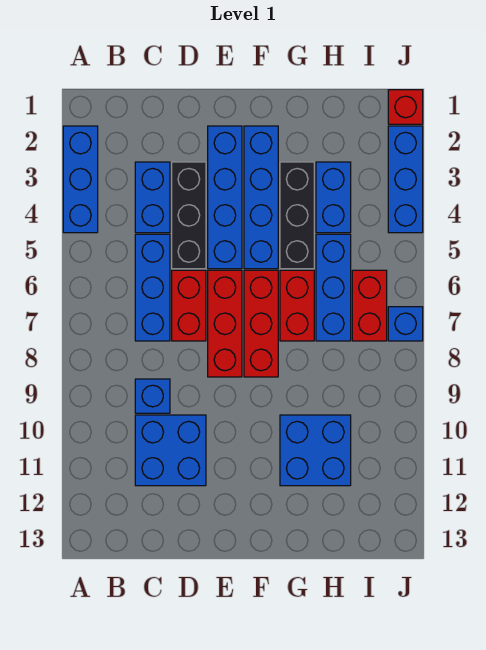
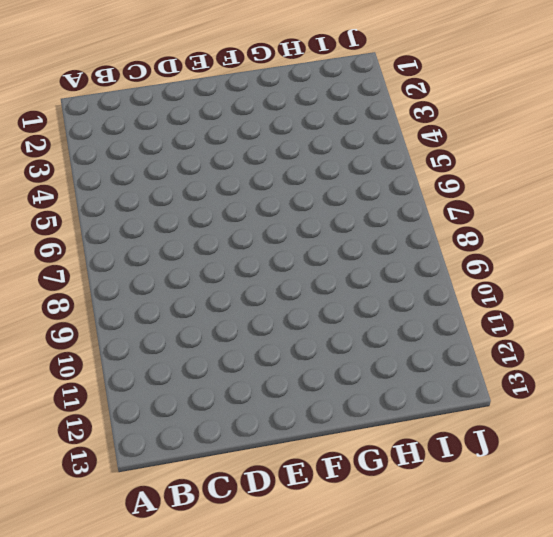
none -> blue brick A2:A4 level 1
none -> blue brick C3:C4 level 1
none -> blue brick C5:C7 level 1

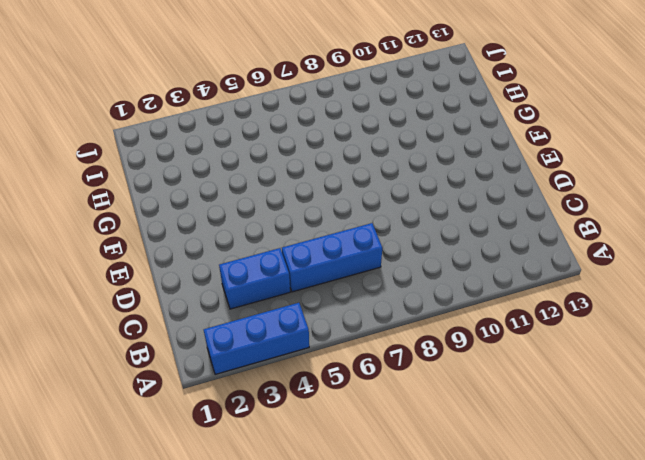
none -> blue brick C9 level 1
none -> blue brick C10:D11 level 1
none -> black brick D3:D5 level 1

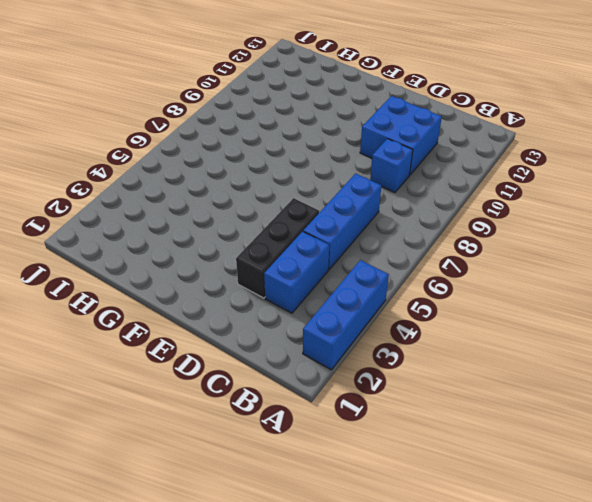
none -> red brick D6:D7 level 1
none -> blue brick E2:E5 level 1
none -> red brick E6:E8 level 1

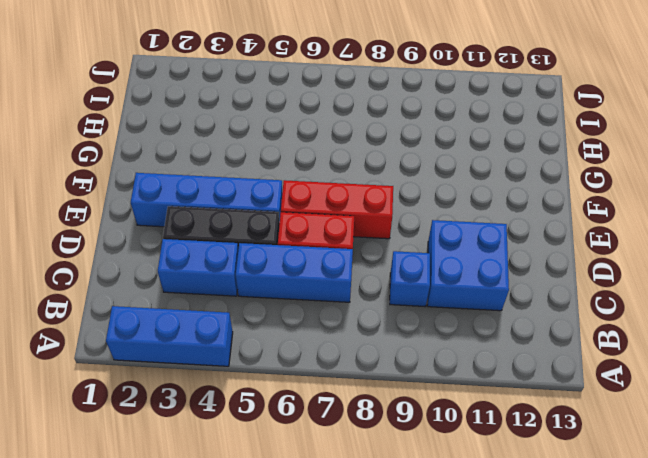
none -> blue brick F2:F5 level 1
none -> red brick F6:F8 level 1
none -> black brick G3:G5 level 1

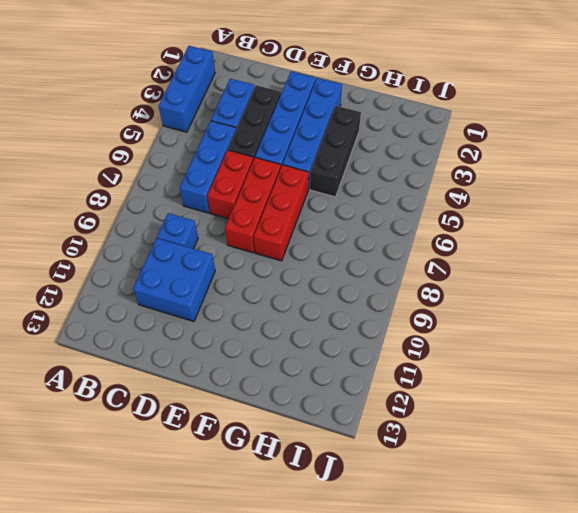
none -> red brick G6:G7 level 1
none -> blue brick G10:H11 level 1
none -> blue brick H3:H4 level 1

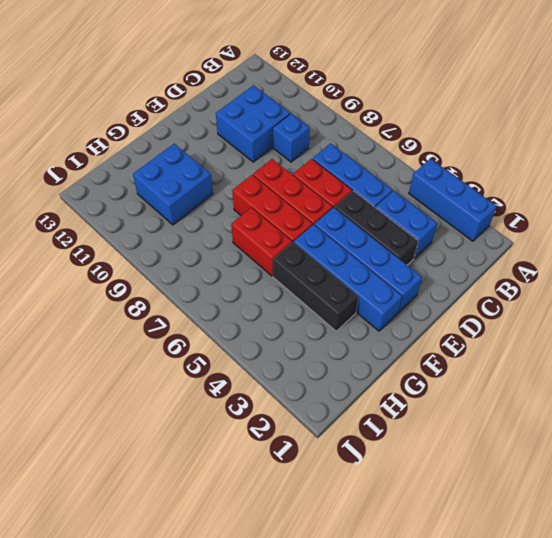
none -> blue brick H3:H4 level 1
none -> blue brick H5:H7 level 1
none -> red brick I6:I7 level 1

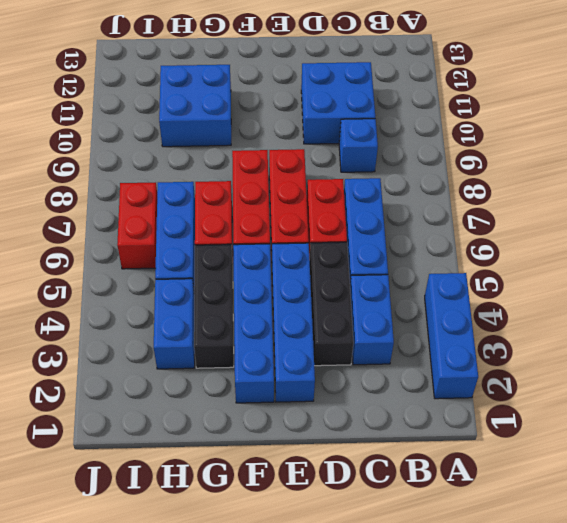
none -> red brick J1 level 1
none -> blue brick J2:J4 level 1
none -> blue brick J7 level 1

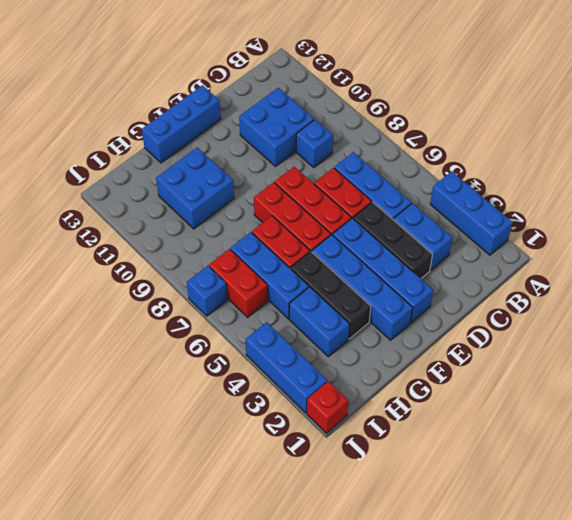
blue brick E13:G13 level 1 -> none

